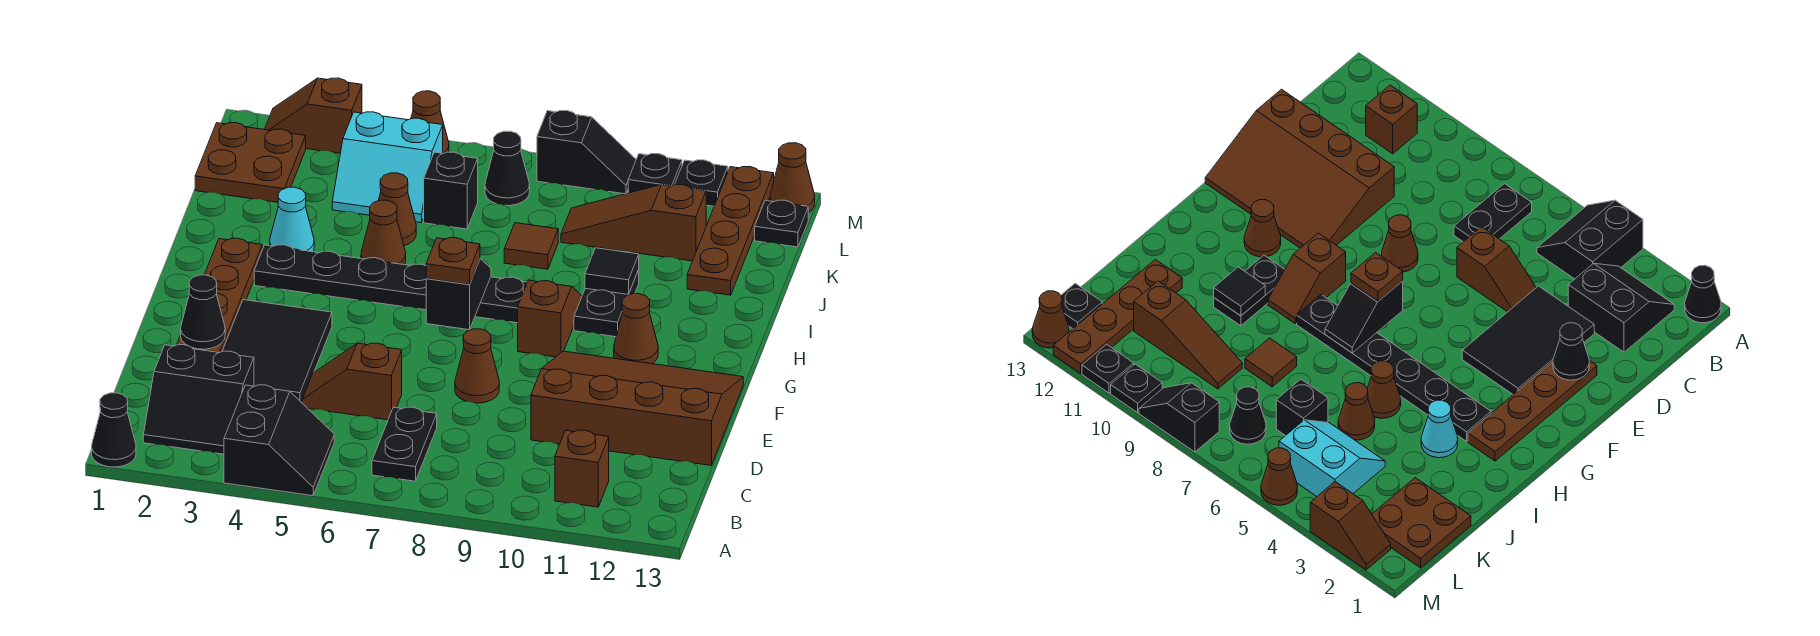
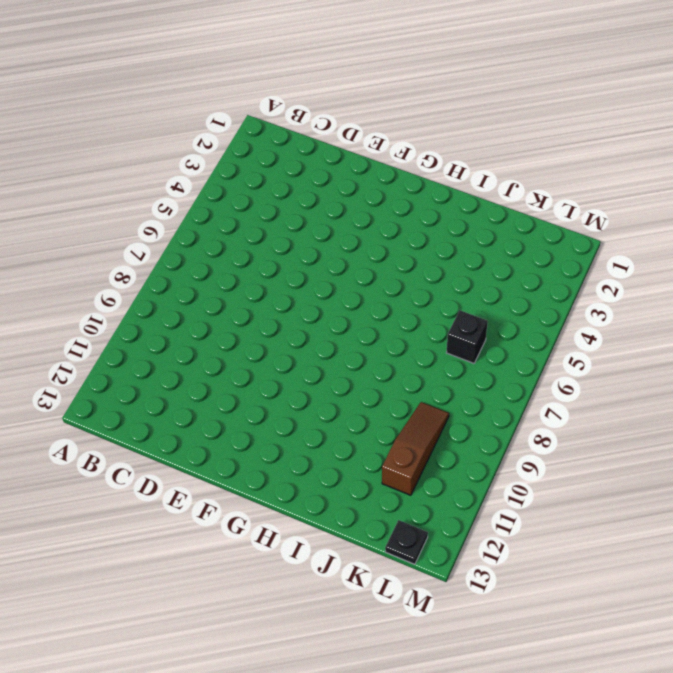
none -> black cone A1 level 1
none -> black slope A4:B5 level 1 top 4
none -> black slope B2:C3 level 1 top C
none -> black plate B7:C7 level 1

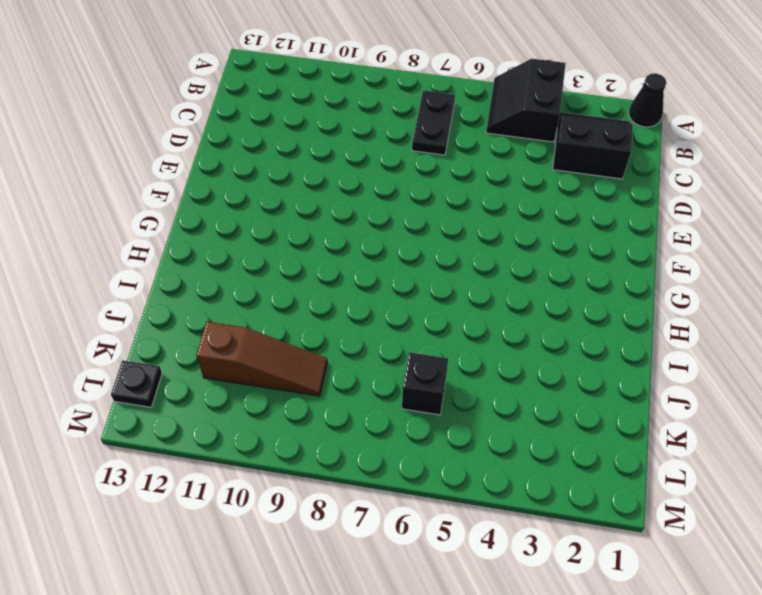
none -> brown brick B11 level 1
none -> black tile D3:F4 level 1
none -> brown slope D5:D6 level 1 top 6
none -> brown slope D10:F13 level 1 top D

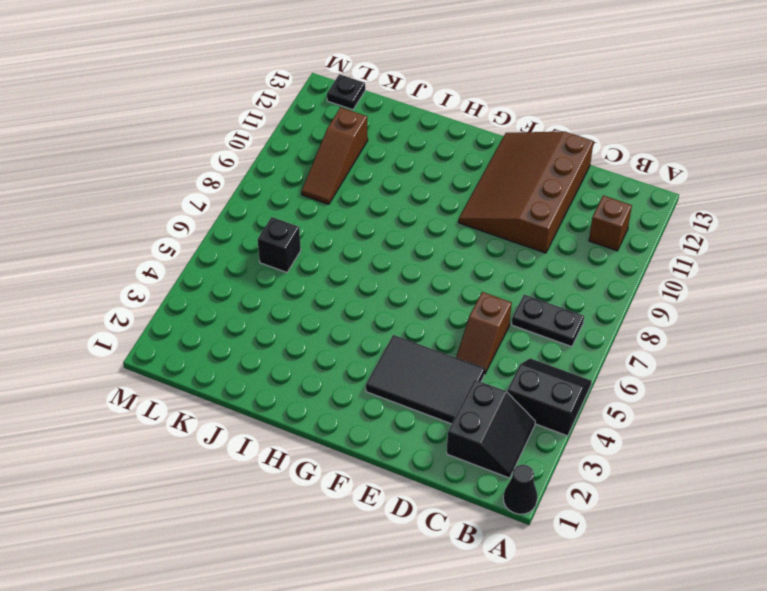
none -> brown plate E2:H2 level 1
none -> brown cone E8 level 1
none -> brown slope G9:H9 level 1 top G
none -> brown cone G11 level 1

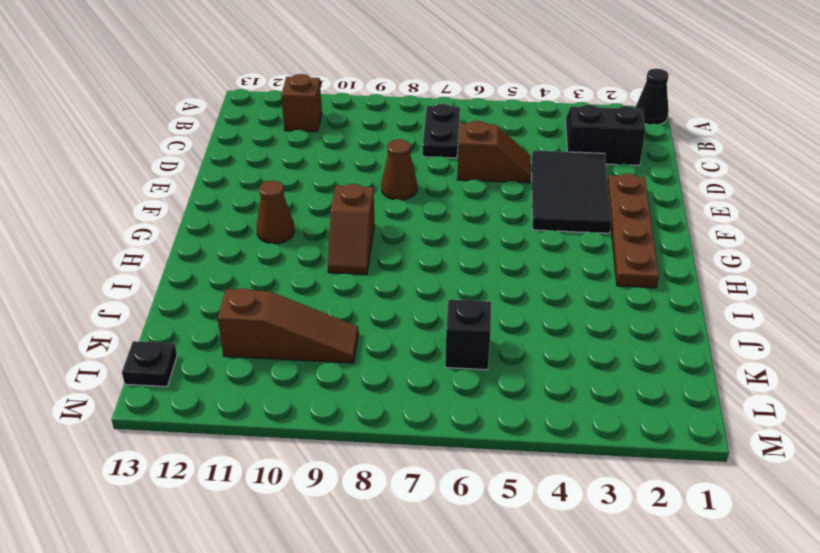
none -> black slope A4:B5 level 1 top 4
none -> brown slope D10:F13 level 1 top D
none -> black plate H3:H8 level 1
none -> black plate H10:I10 level 1

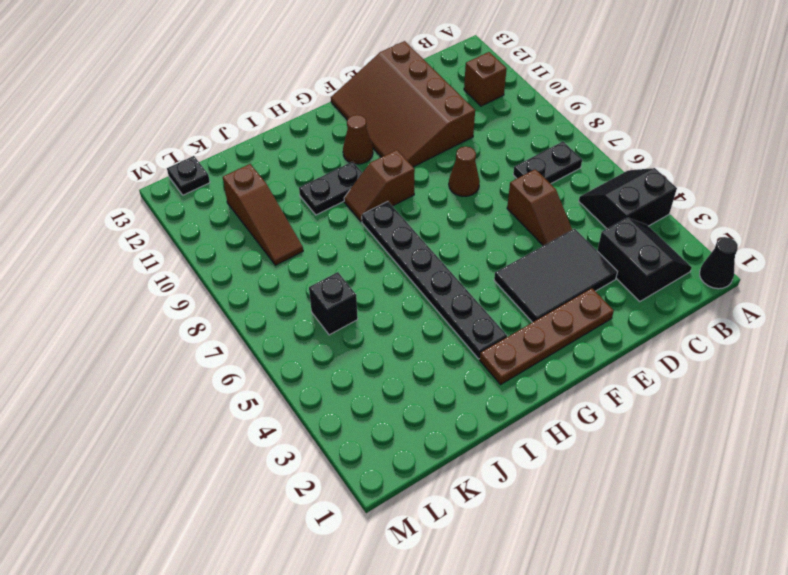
none -> cyan cone I3 level 1
none -> brown cone I5 level 1
none -> brown cone J5 level 1
none -> brown tile J8 level 1

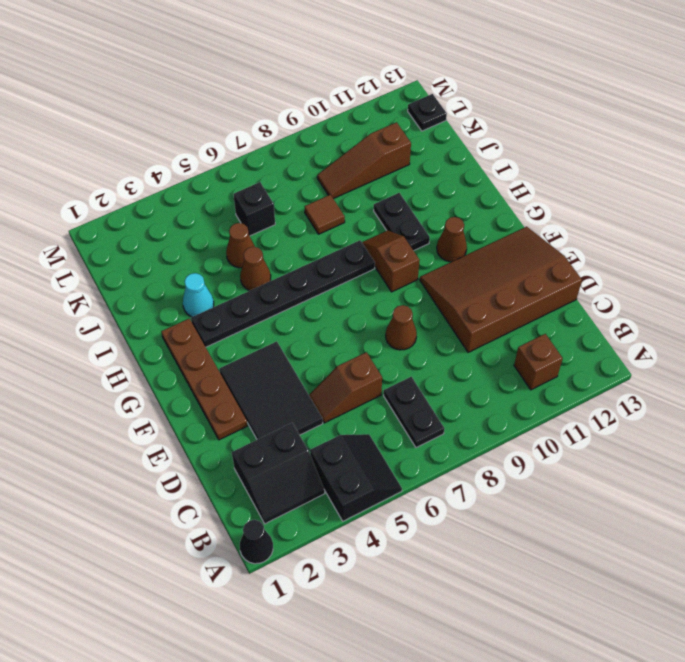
none -> brown plate J12:M12 level 1
none -> brown plate K1:L2 level 1
none -> cyan slope K4:L5 level 1 top L
none -> black cone L7 level 1

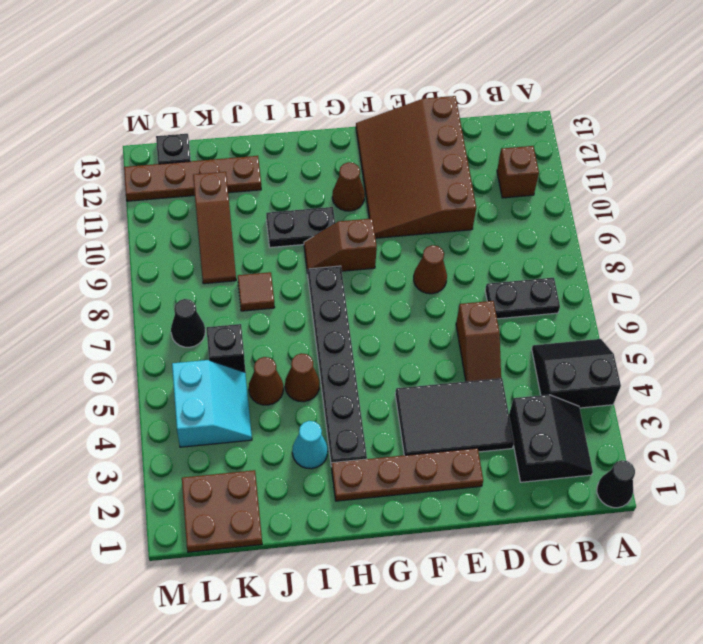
none -> brown slope M2:M3 level 1 top 3
none -> brown cone M5 level 1
none -> black slope M8:M9 level 1 top 8
none -> black plate M10 level 1

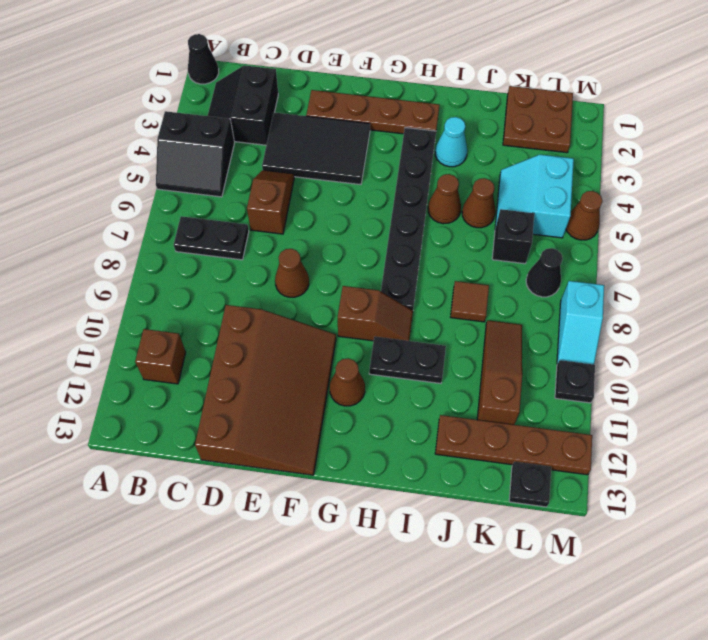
cyan slope M8:M9 level 1 top 8 -> black slope M8:M9 level 1 top 8
none -> brown slope M2:M3 level 1 top 3
none -> black plate M11 level 1
none -> brown cone M13 level 1
none -> black cone E2 level 2

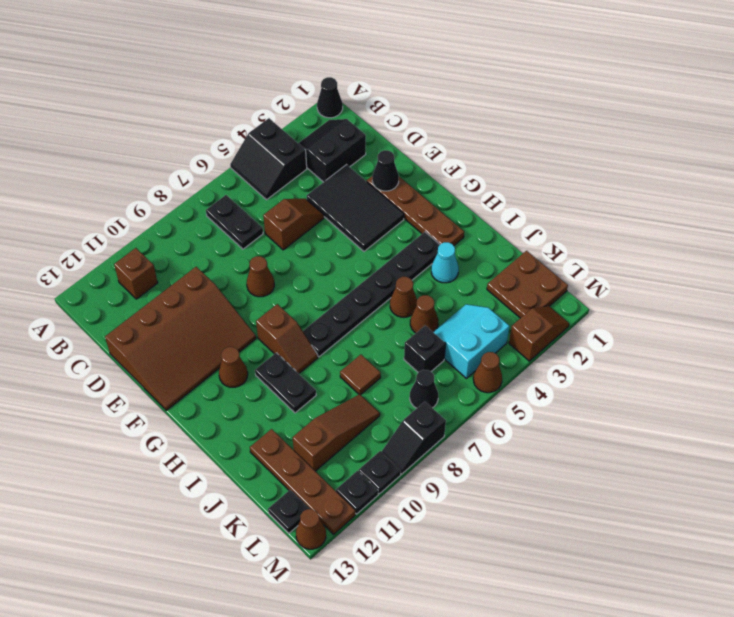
none -> black slope G7:H7 level 2 top G
none -> black tile I10 level 2
none -> brown plate G7 level 3

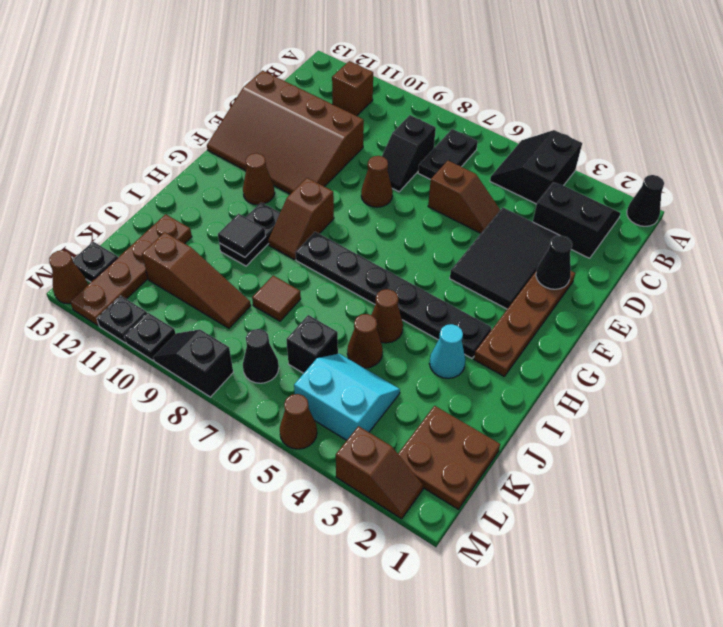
black slope C8:D8 level 1 top C -> black slope G7:H7 level 2 top G
none -> brown plate G7 level 3

